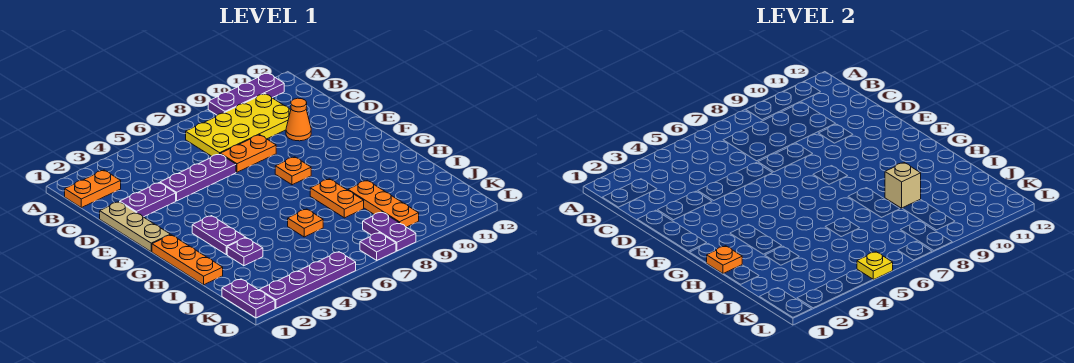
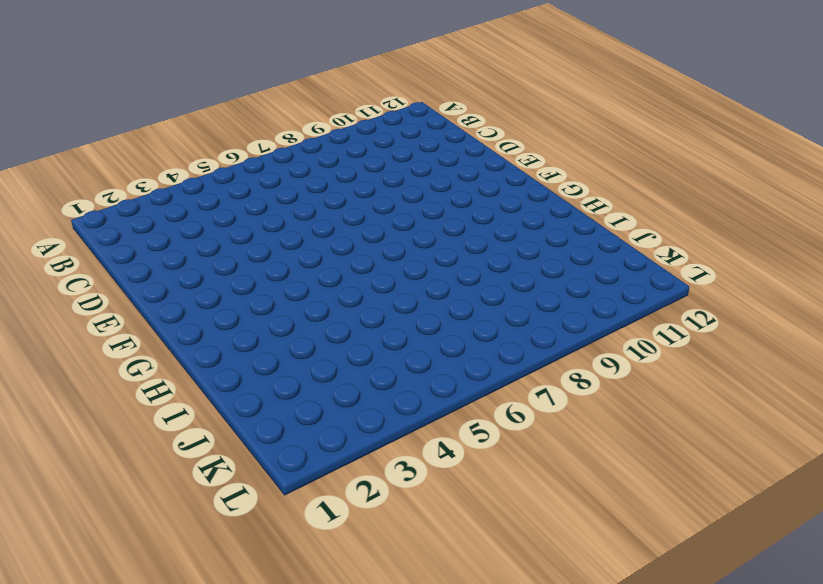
none -> purple plate A9:A11 level 1
none -> orange plate B1:B2 level 1
none -> yellow plate B7:C10 level 1

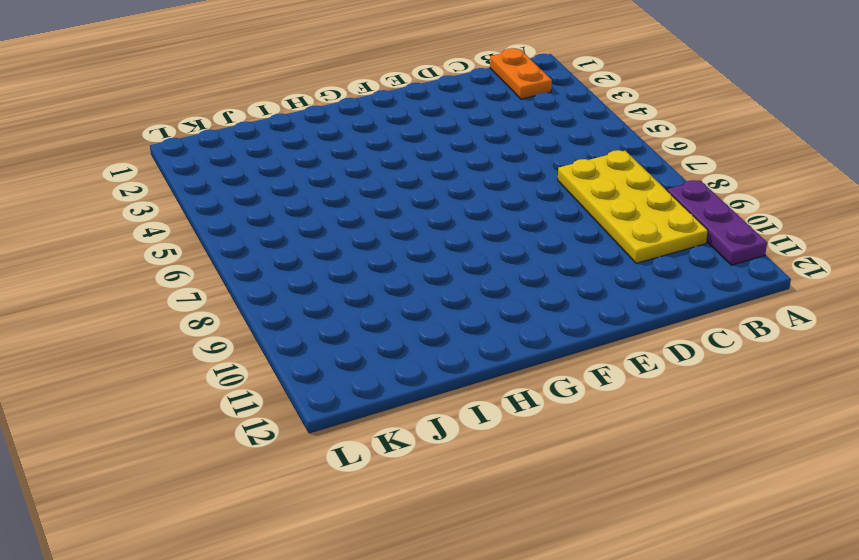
none -> tan plate D1:F1 level 1
none -> purple plate D2:D3 level 1
none -> purple plate D4:D6 level 1

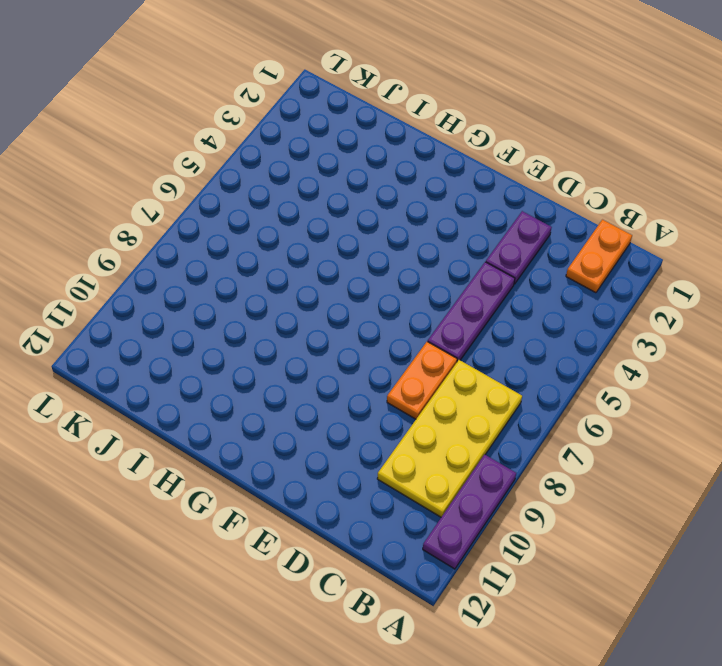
none -> tan plate D1:F1 level 1
none -> orange cone D10 level 1
none -> orange plate F8 level 1

